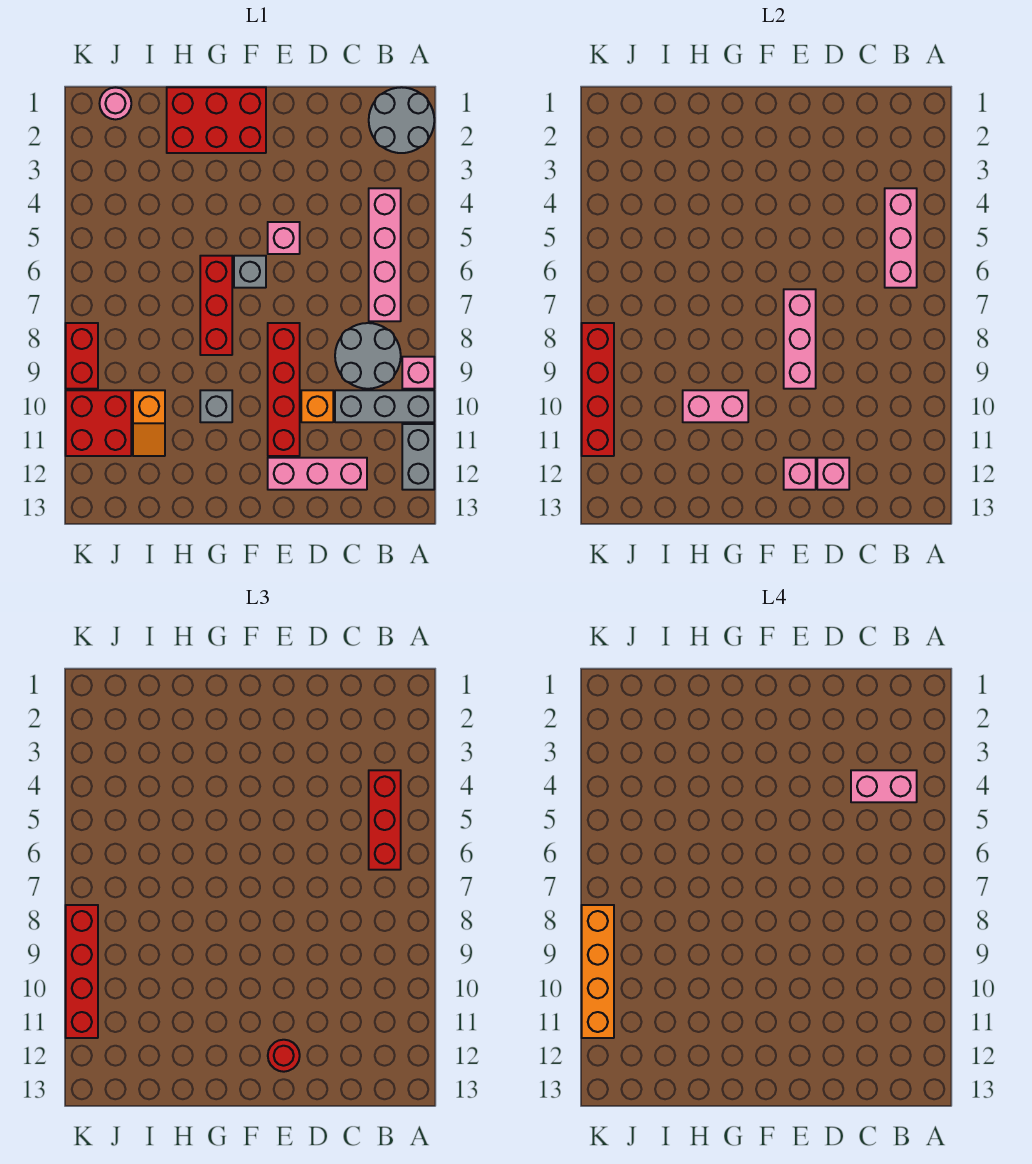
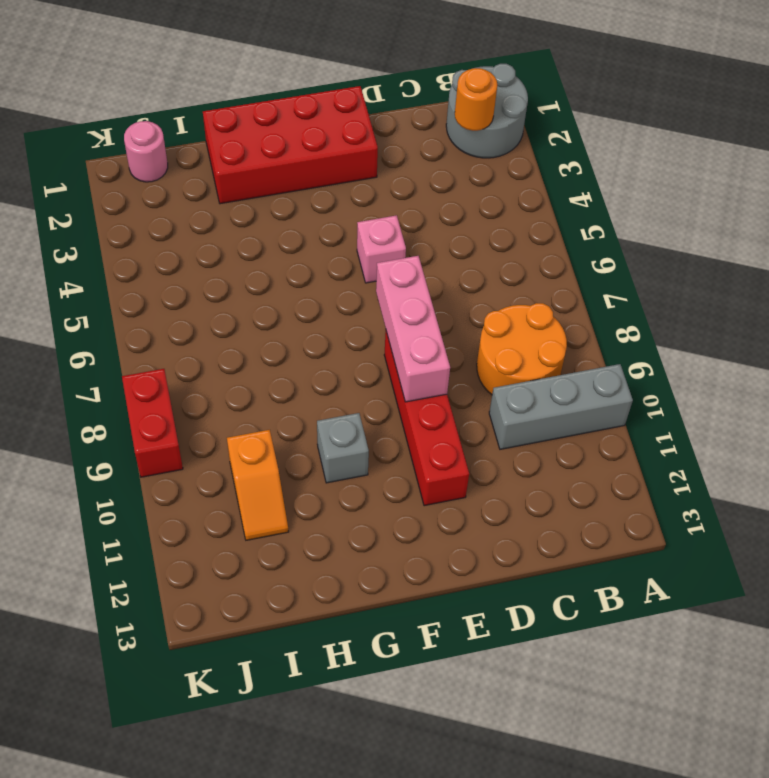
orange round brick B2 level 2 -> none
orange round brick B8:C9 level 1 -> grey round brick B8:C9 level 1
red brick E1:H2 level 1 -> red brick F1:H2 level 1
none -> pink brick A9 level 1
none -> grey brick A11:A12 level 1
none -> pink brick B4:B7 level 1

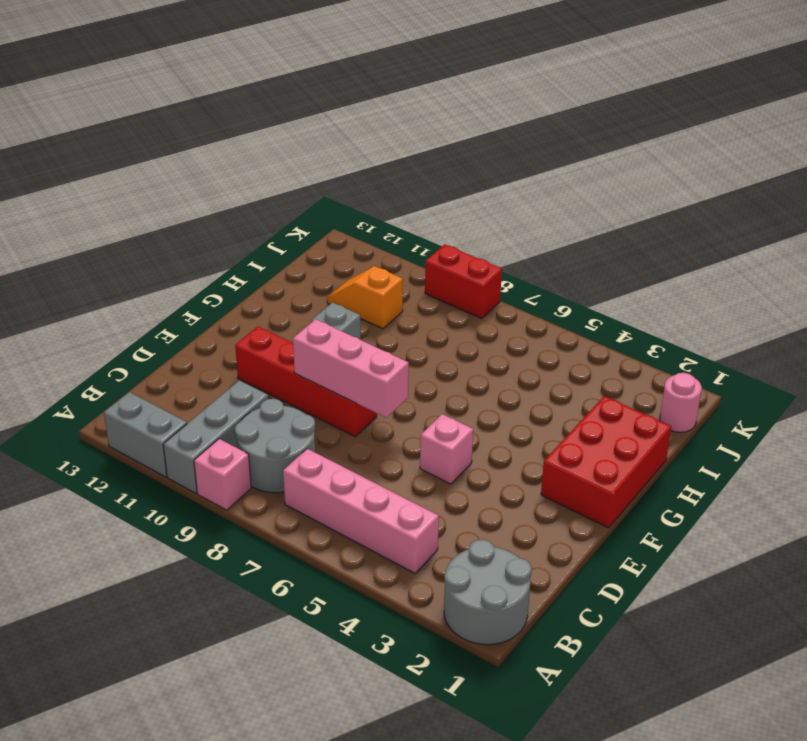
none -> pink brick C12:E12 level 1
none -> orange brick D10 level 1
none -> grey brick F6 level 1

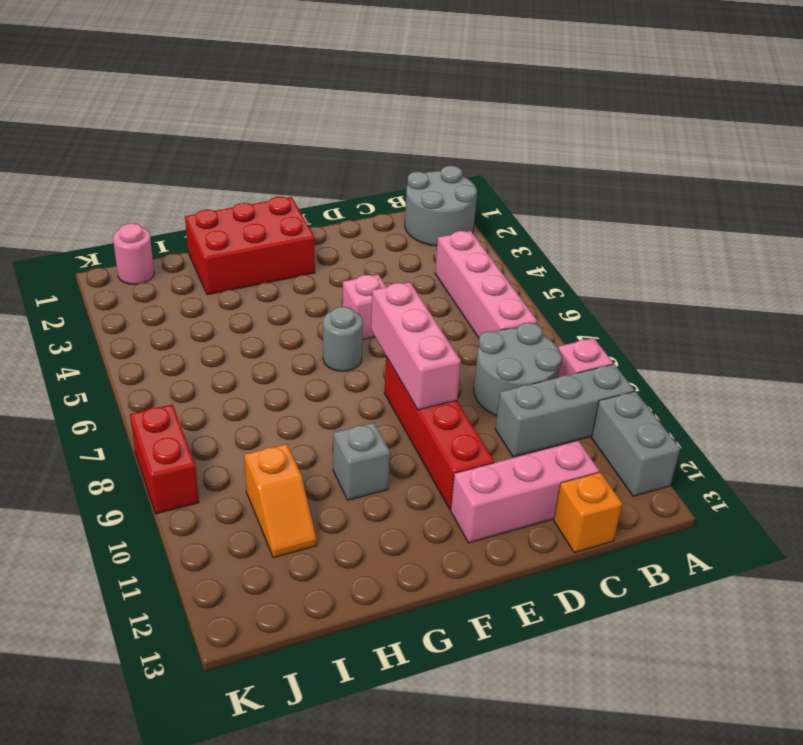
orange brick C13 level 1 -> orange brick D10 level 1
grey round brick F6 level 1 -> grey brick F6 level 1
none -> red brick G6:G8 level 1
none -> red brick J10:K11 level 1
none -> pink brick B4:B6 level 2

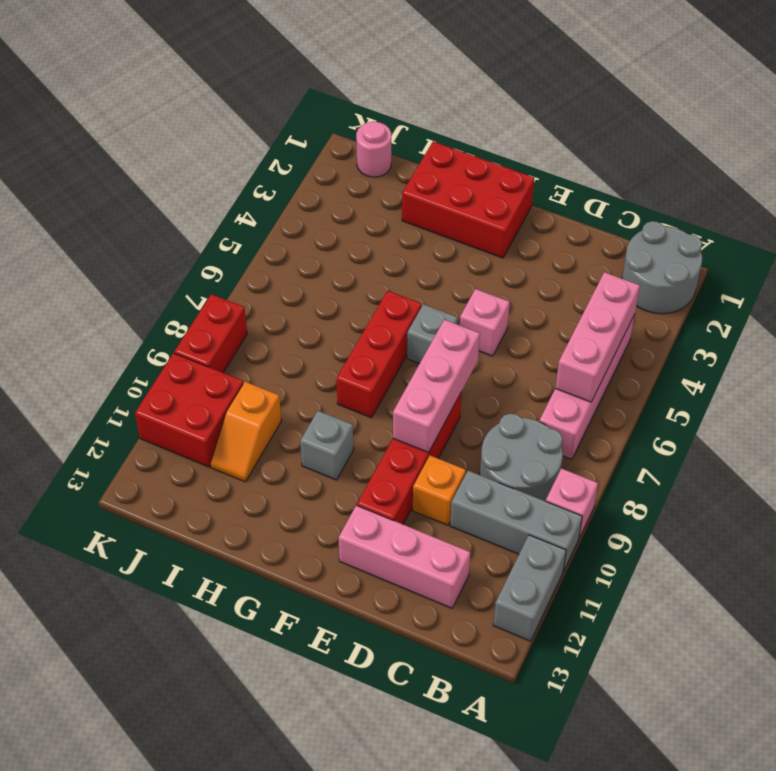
none -> pink brick D12 level 2
none -> pink brick E12 level 2
none -> pink brick G10:H10 level 2

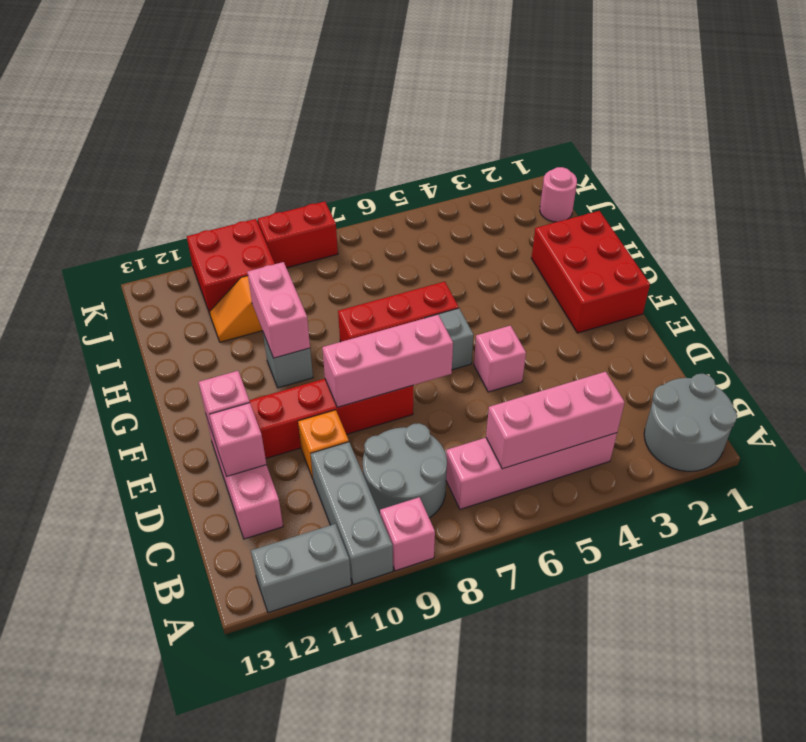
none -> red brick K8:K11 level 2
none -> red brick B4:B6 level 3
none -> red round brick E12 level 3

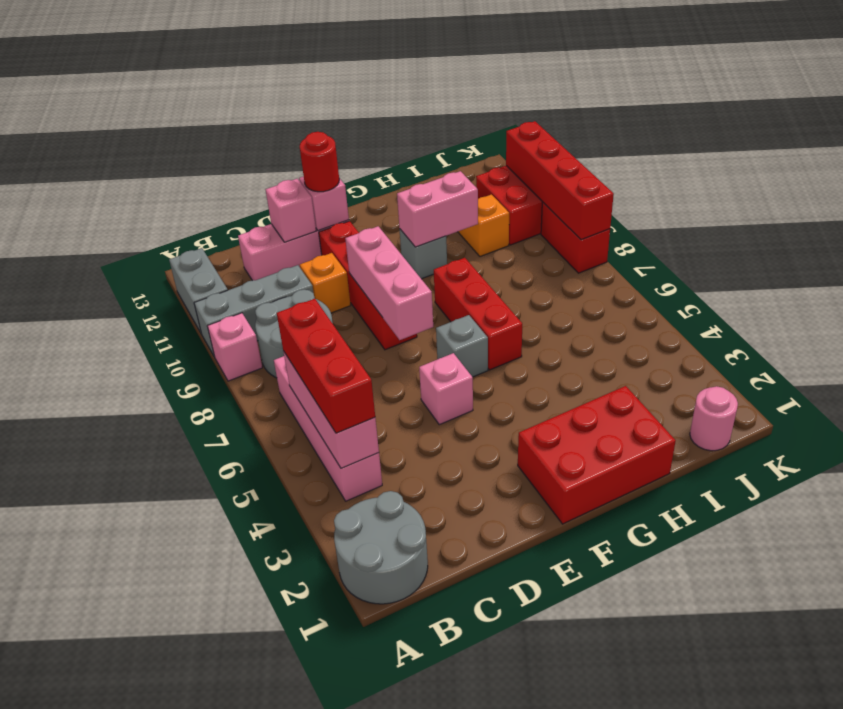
none -> red brick K8:K11 level 3
none -> pink brick B4:C4 level 4
none -> orange brick K8:K11 level 4

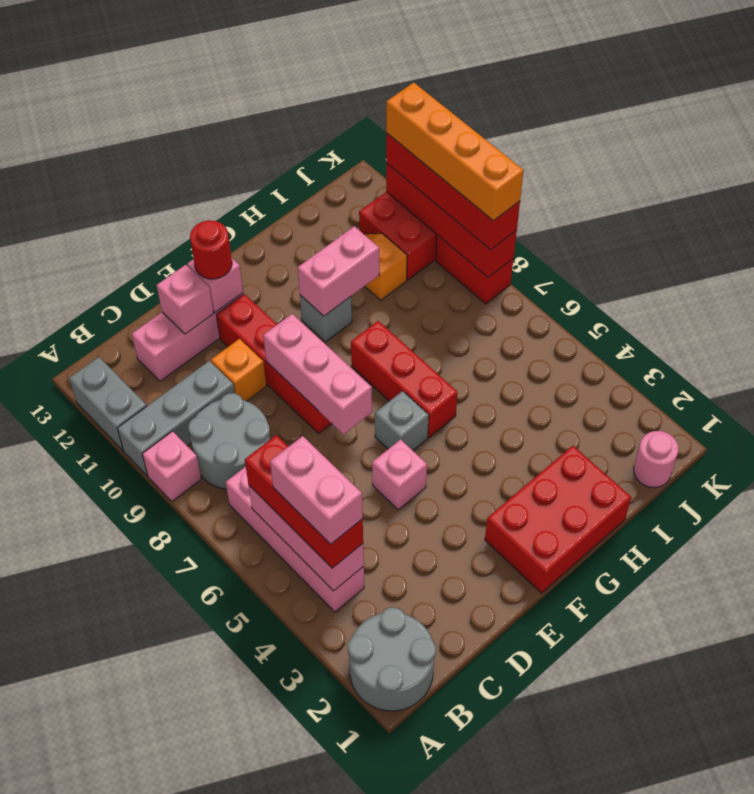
pink brick B4:B5 level 4 -> pink brick B4:C4 level 4

